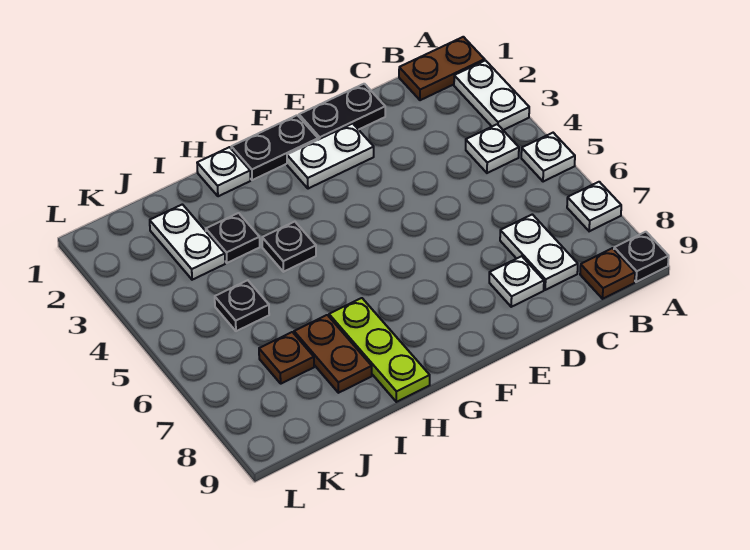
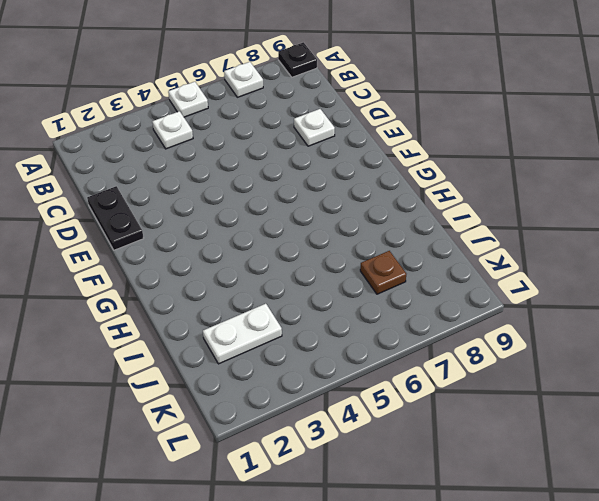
none -> brown plate A1:B1 level 1
none -> white plate A2:A3 level 1
none -> brown plate B9 level 1

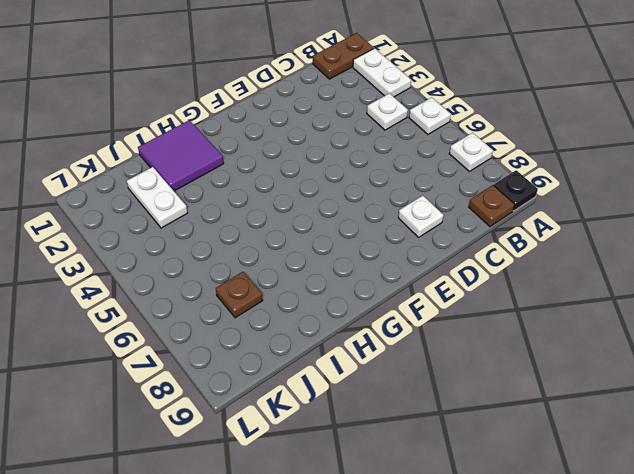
purple tile H1:I2 level 1 -> white plate H1 level 1
none -> white plate C7:C8 level 1
none -> black plate D1:E1 level 1
none -> white plate E2:F2 level 1

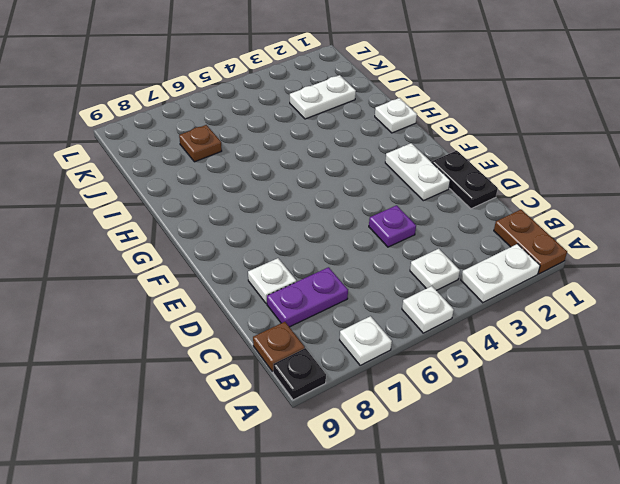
purple plate C7:C8 level 1 -> white plate C7:C8 level 1
purple plate D4 level 1 -> none
none -> black plate F1:G1 level 1
none -> black plate H4 level 1
none -> lime plate H7:H9 level 1

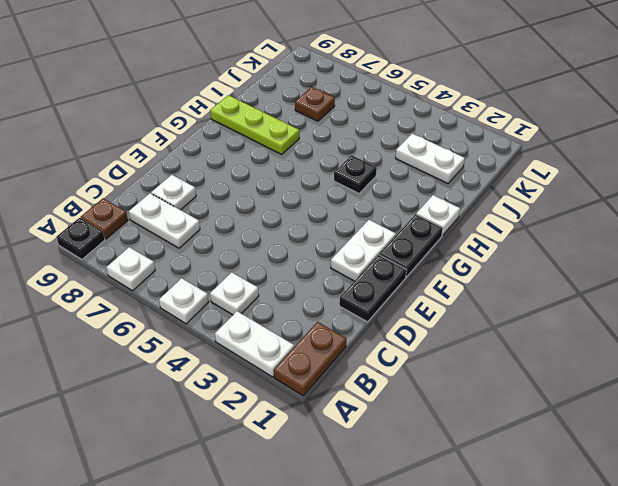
none -> black plate I3 level 1
none -> brown plate I7:I8 level 1
none -> black plate J5 level 1

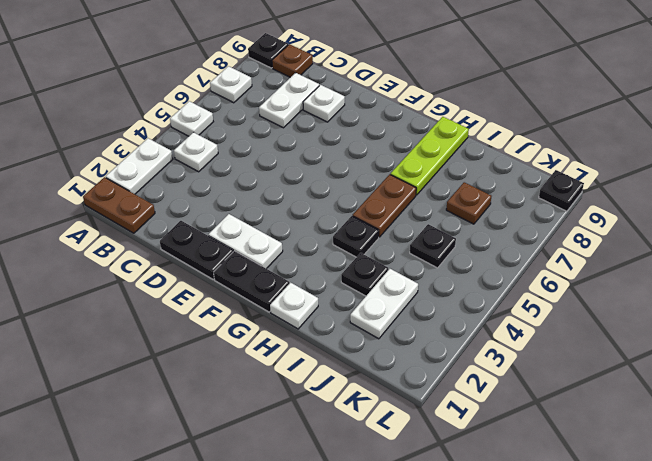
brown plate H5:H6 level 1 -> brown plate I7:I8 level 1
black plate L9 level 1 -> none

